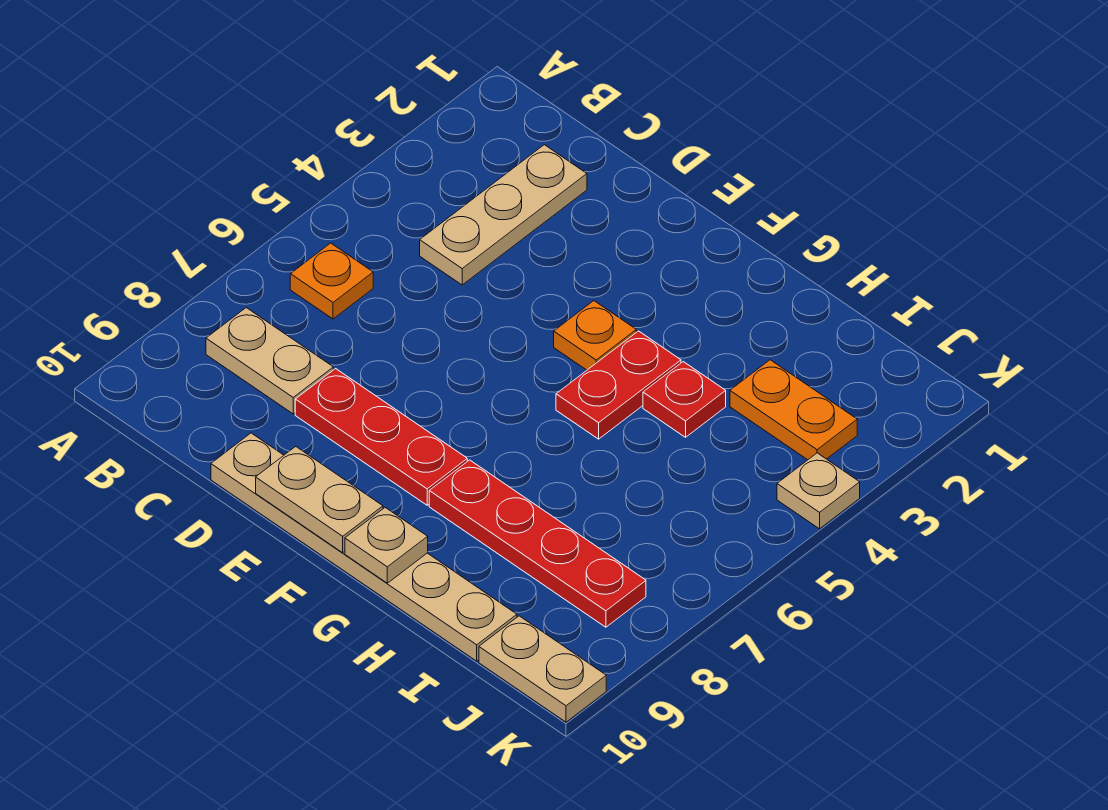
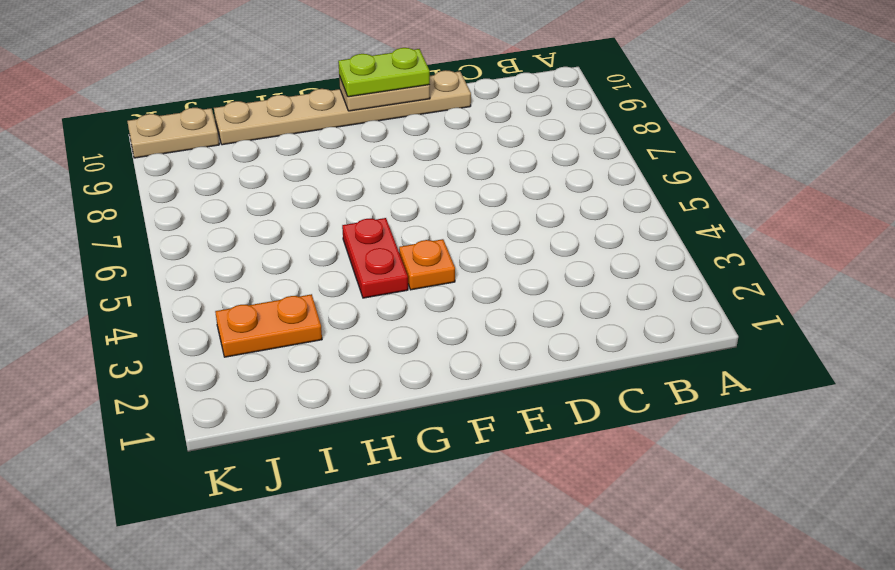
lime plate E10:F10 level 3 -> none
none -> orange plate B6 level 1
none -> tan plate B8:C8 level 1
none -> tan plate C2:C4 level 1

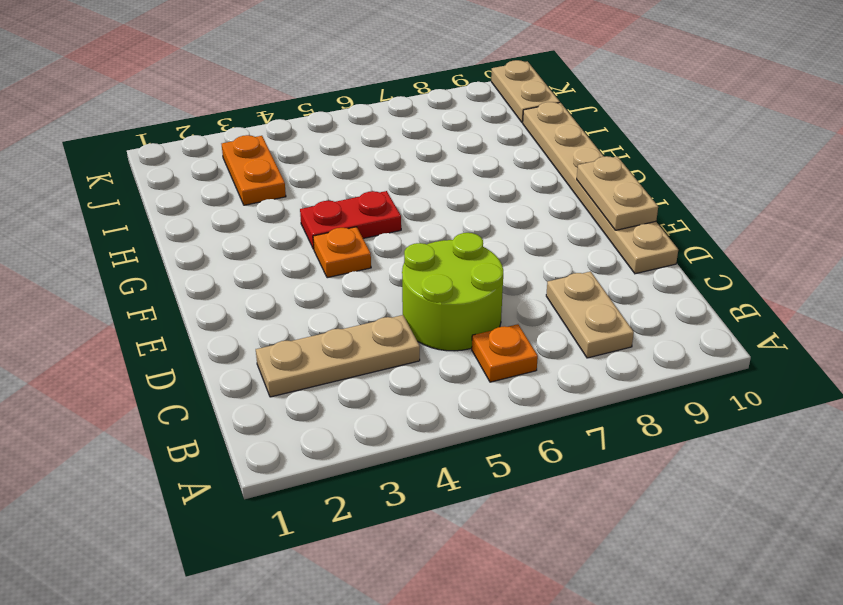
lime round brick C5:D6 level 1 -> none
none -> red plate D8:F8 level 1
none -> red plate G8:J8 level 1
none -> red plate H4 level 1

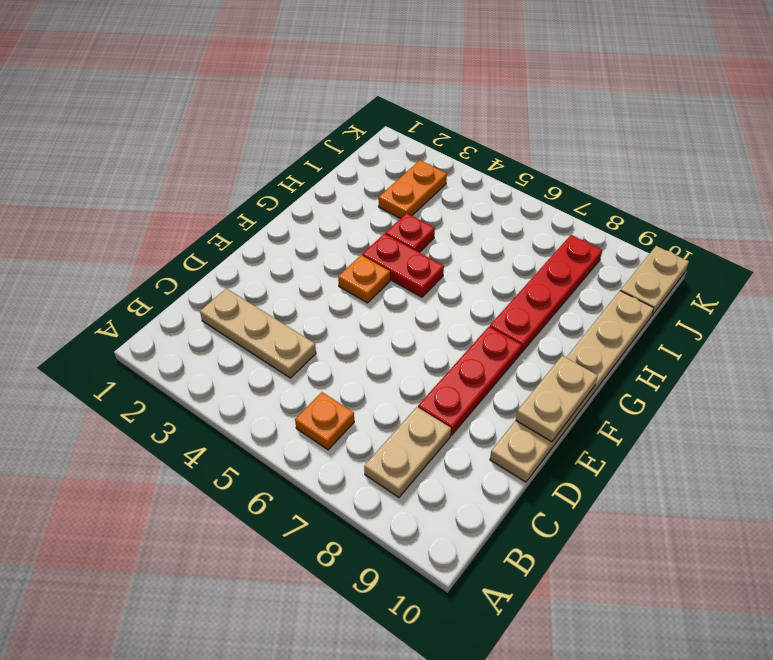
none -> tan plate K4 level 1
none -> tan plate G10 level 2

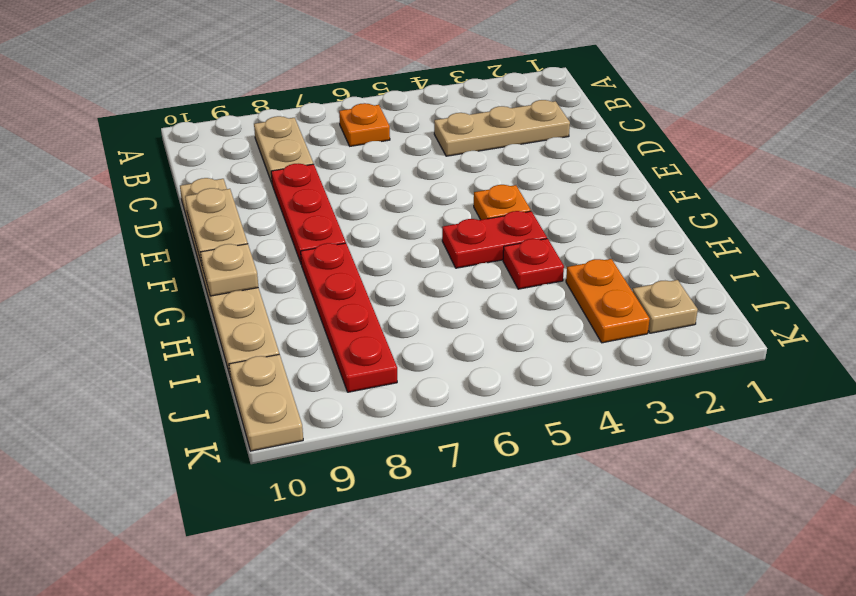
tan plate J2 level 1 -> tan plate K4 level 1

